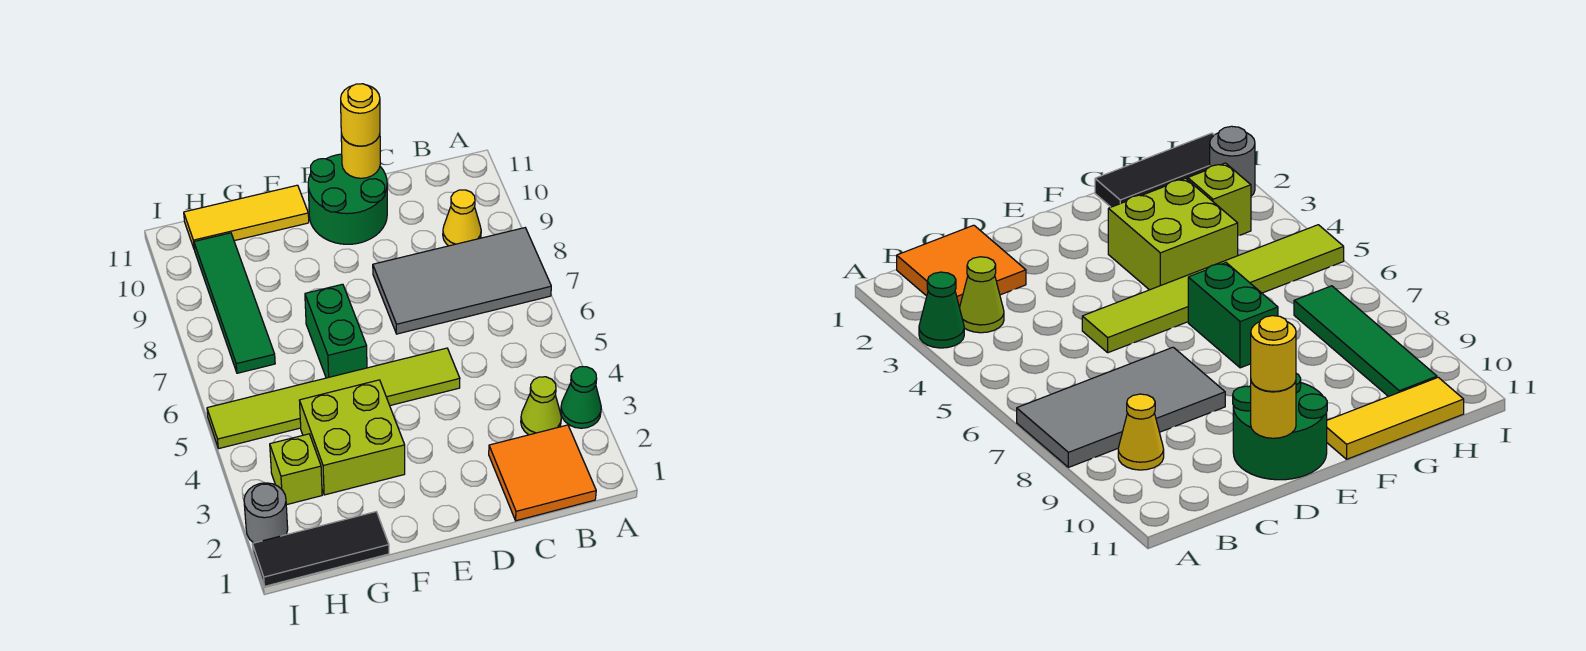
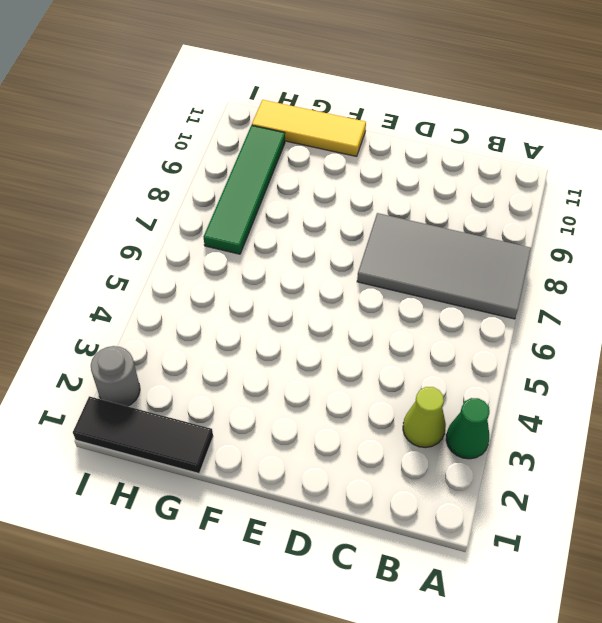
none -> orange tile B1:C2 level 1
none -> yellow cone B9 level 1
none -> lime tile D5:I5 level 1

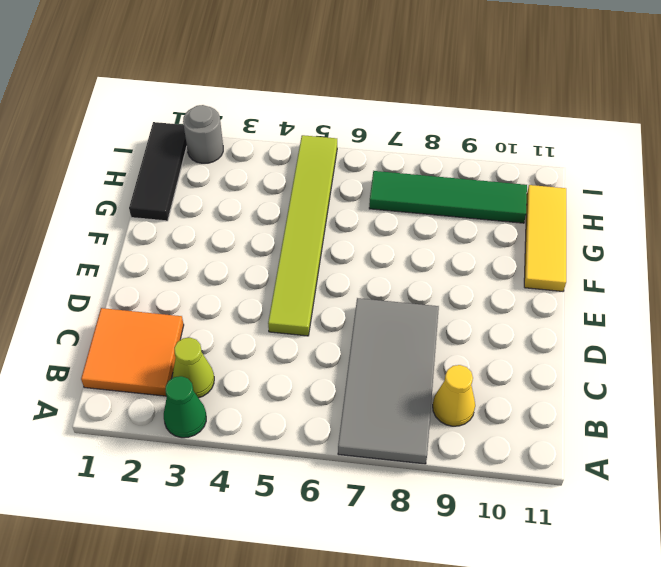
none -> green round brick D10:E11 level 1
none -> lime brick F3:G4 level 1
none -> green brick F6:F7 level 1

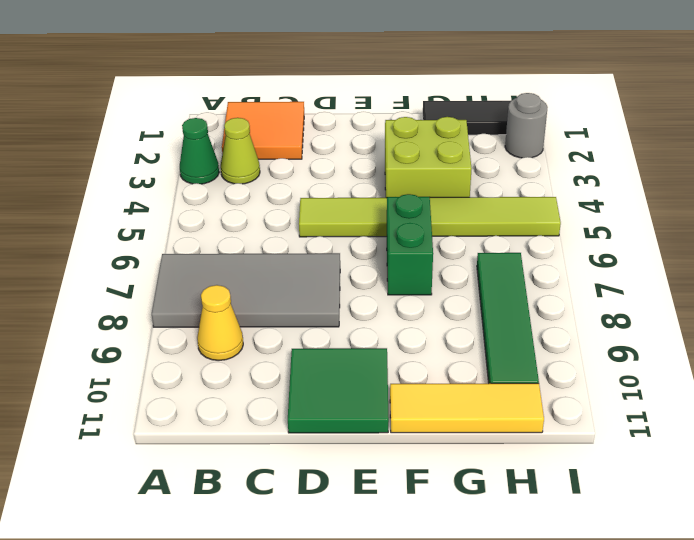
green tile D10:E11 level 1 -> green round brick D10:E11 level 1
none -> lime brick H3 level 1
none -> yellow round brick D11 level 2
none -> yellow round brick D11 level 3

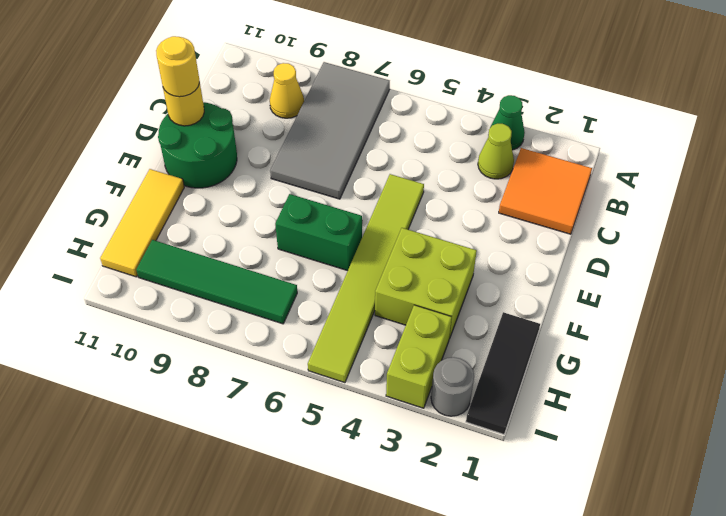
lime brick H3:I3 level 1 -> lime brick H3 level 1

